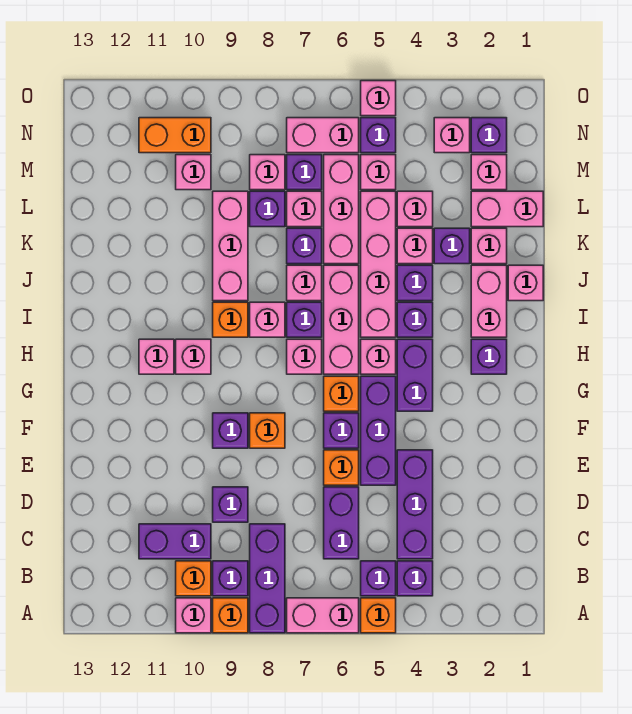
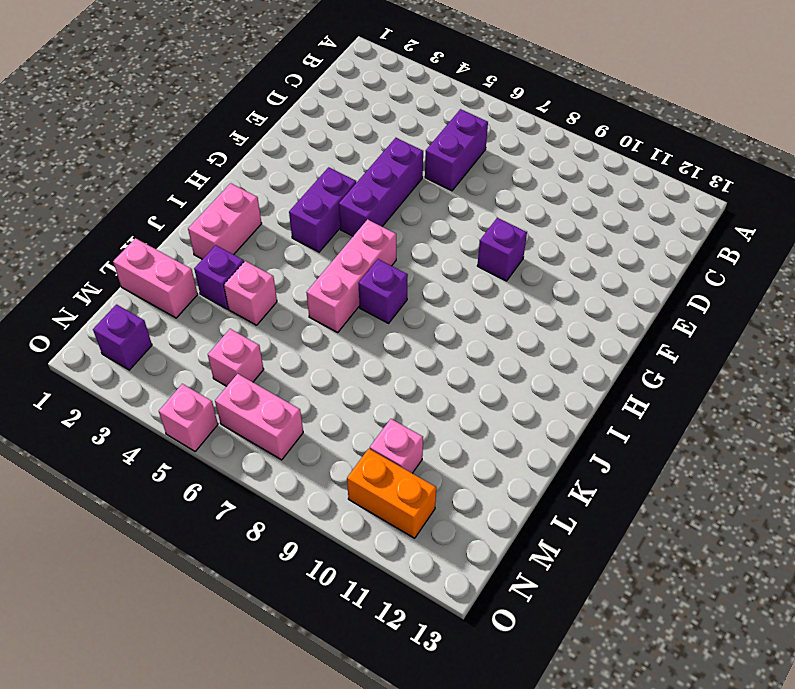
none -> orange brick A5 level 1
none -> pink brick A6:A7 level 1
none -> purple brick A8:C8 level 1
none -> orange brick A9 level 1

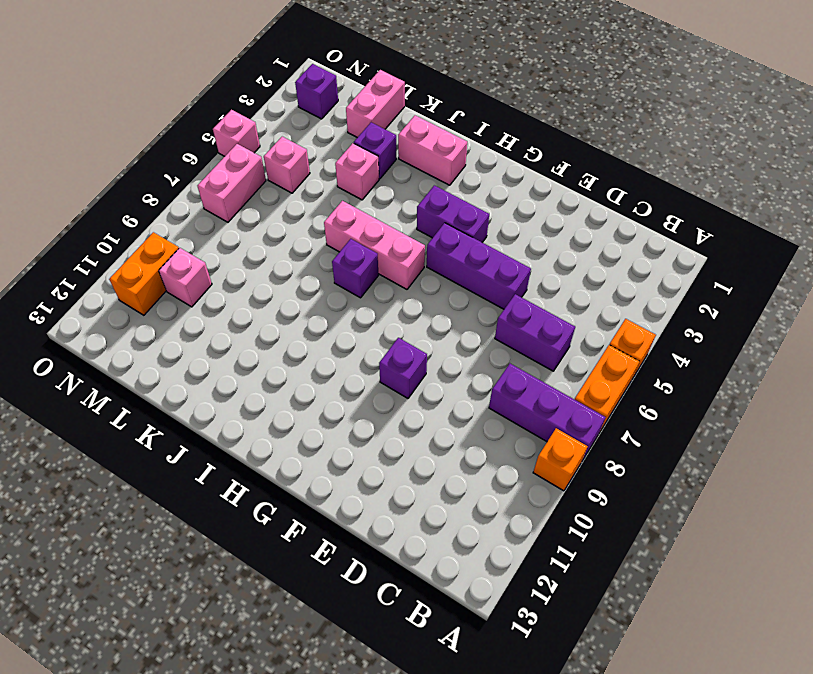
orange brick A6:A7 level 1 -> pink brick A6:A7 level 1
none -> pink brick A10 level 1
none -> purple brick B4 level 1
none -> purple brick B5 level 1
none -> purple brick B9 level 1

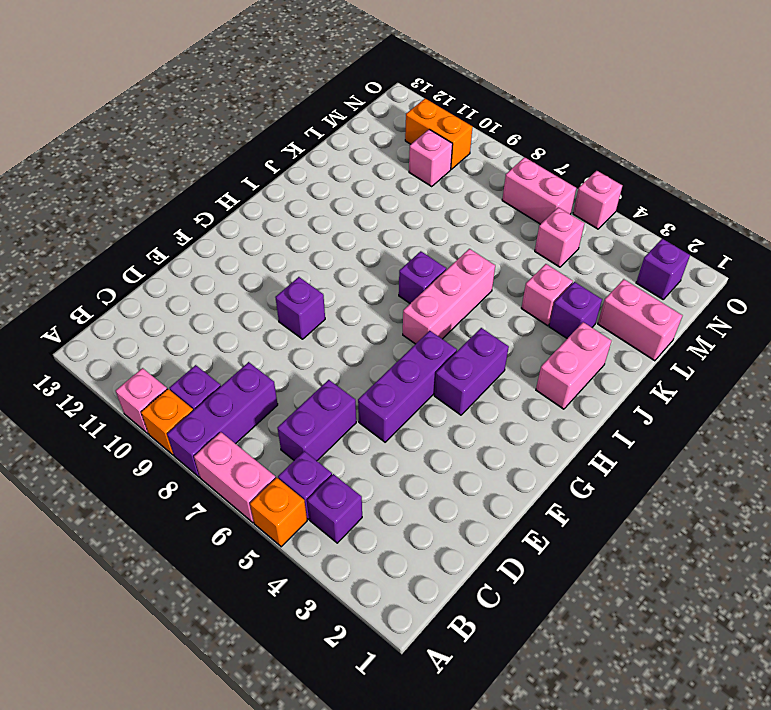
none -> orange brick B10 level 1
none -> purple brick C4:E4 level 1
none -> purple brick C10:C11 level 1
none -> purple brick D9 level 1

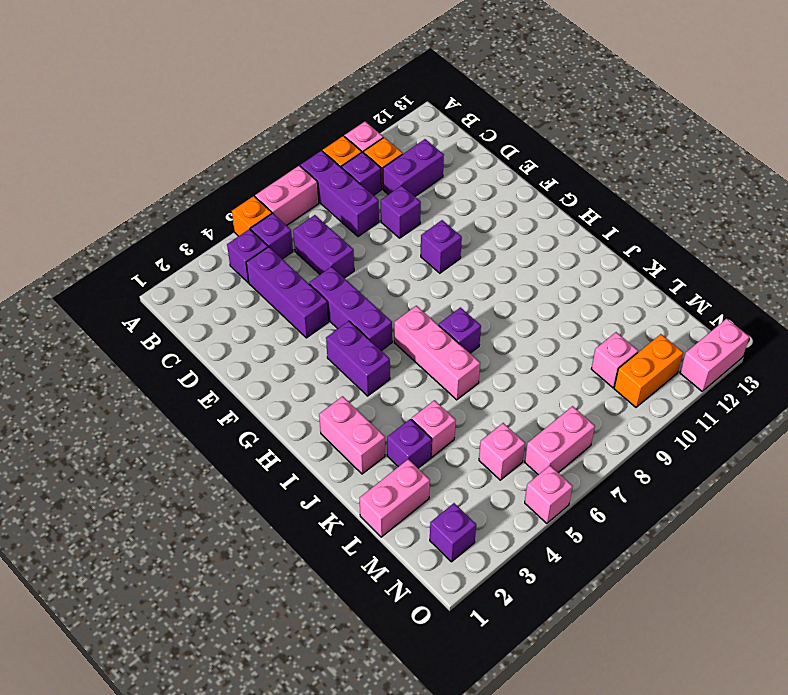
pink brick O12:O13 level 1 -> none
none -> orange brick E6 level 1
none -> purple brick F6 level 1
none -> orange brick F8 level 1
none -> orange brick G6 level 1

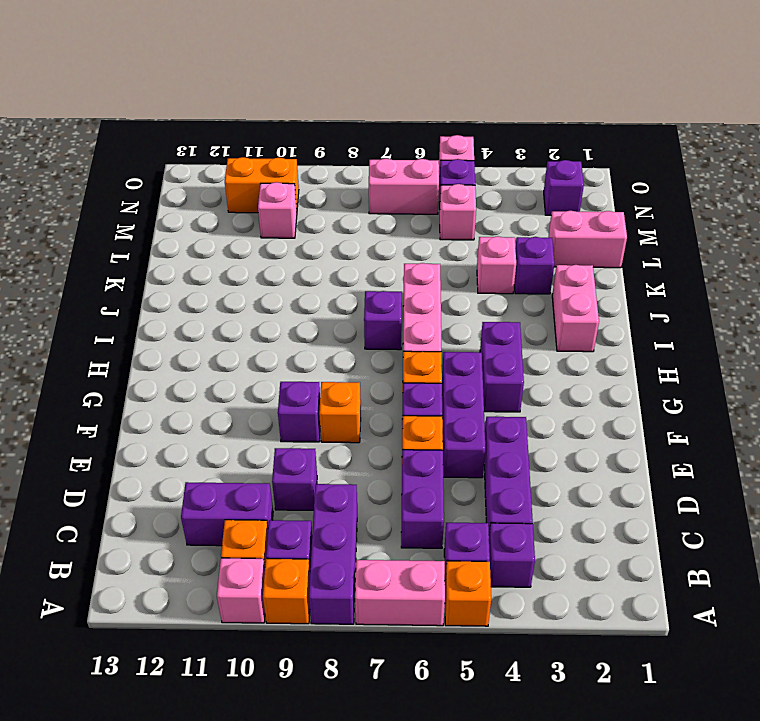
none -> purple brick H2 level 1
none -> pink brick H5 level 1
none -> pink brick H7 level 1
none -> pink brick H10 level 1

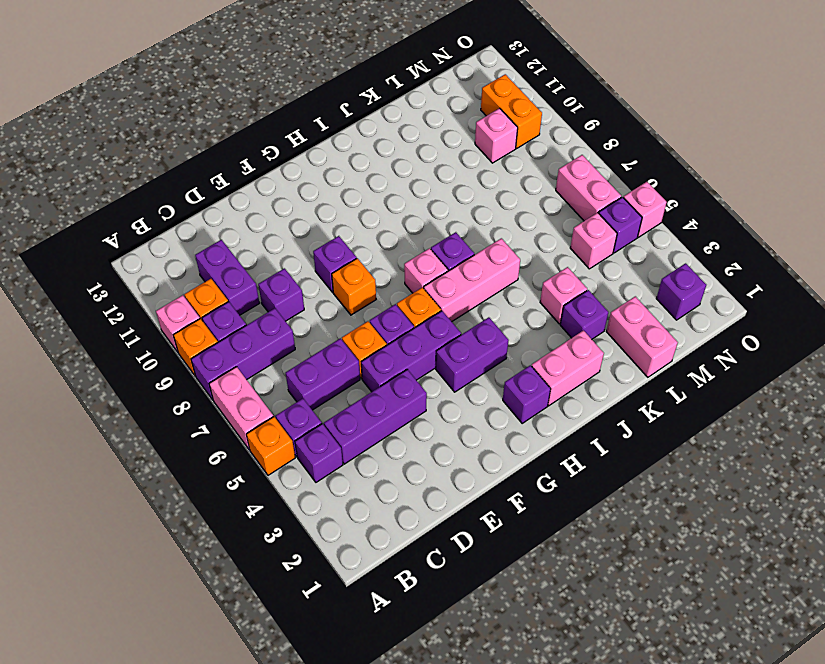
none -> pink brick H5 level 1
none -> pink brick H10 level 1
none -> pink brick H11 level 1
none -> purple brick I4 level 1

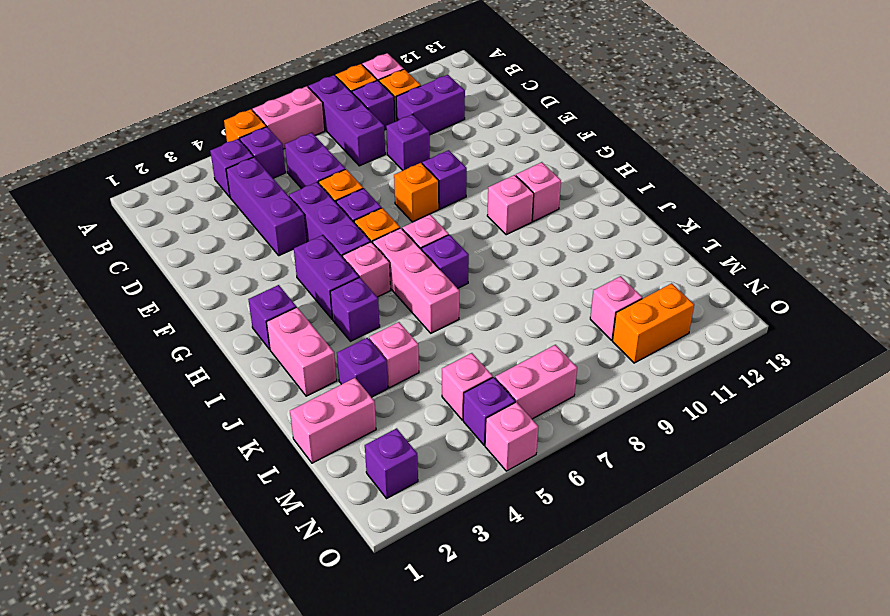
none -> pink brick I5:L5 level 1
none -> pink brick I8 level 1
none -> orange brick I9 level 1
none -> pink brick J1 level 1

